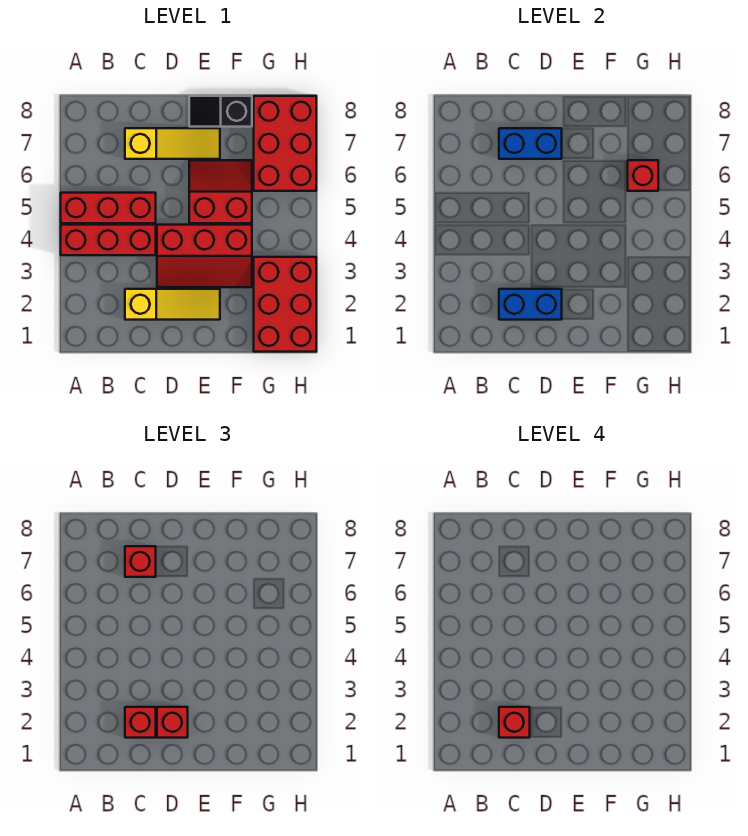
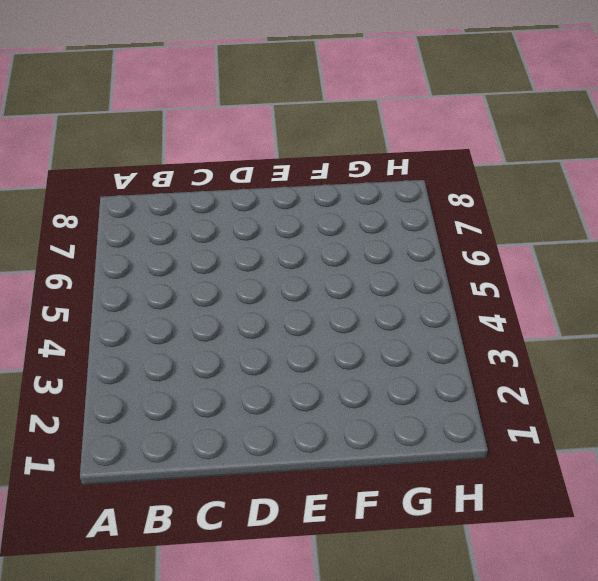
none -> red brick A4:C4 level 1
none -> red brick A5:C5 level 1
none -> yellow slope C2:E2 level 1 top C

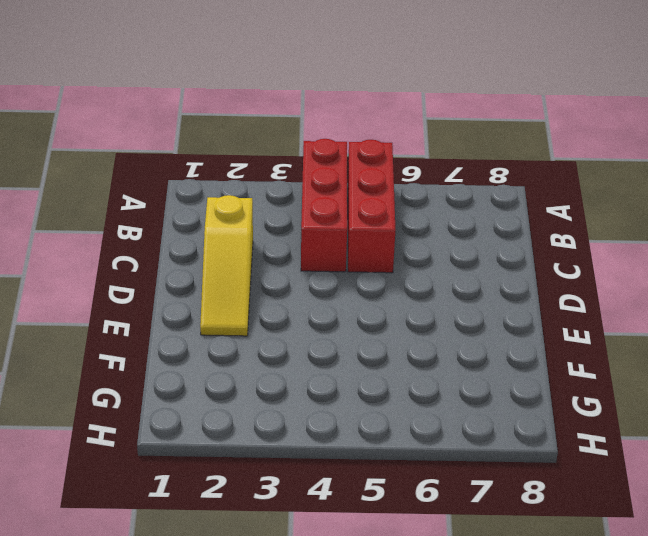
none -> yellow slope C7:E7 level 1 top C
none -> red slope D3:F4 level 1 top 4
none -> red slope E5:F6 level 1 top 5

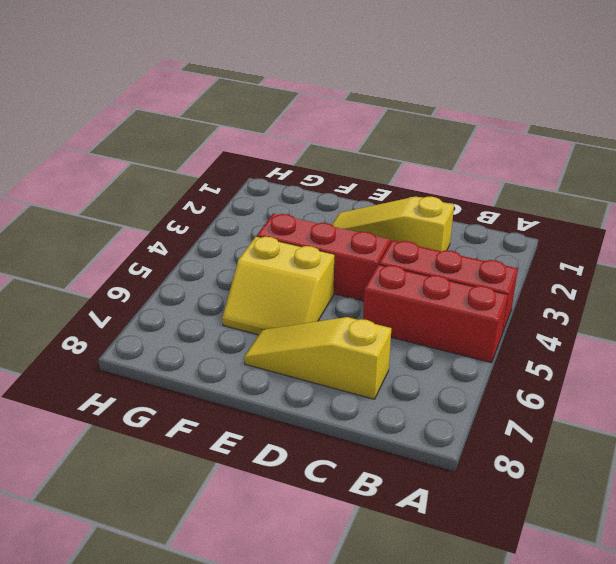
yellow slope E5:F6 level 1 top 5 -> red slope E5:F6 level 1 top 5
none -> black slope E8:F8 level 1 top F
none -> red brick G1:H3 level 1
none -> red brick G6:H8 level 1

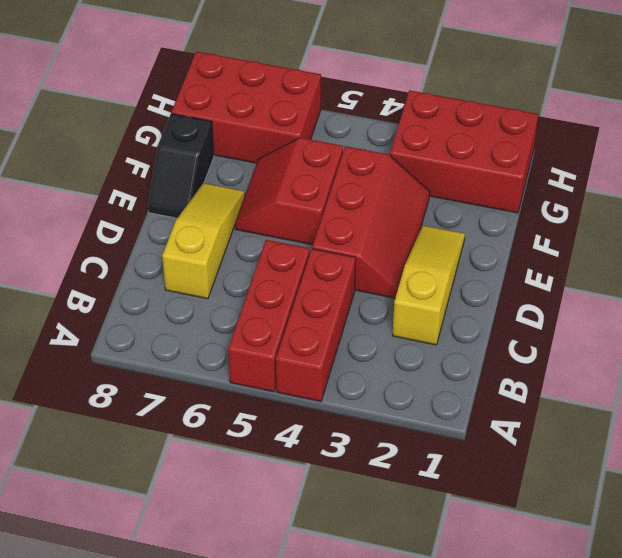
none -> blue brick C2:D2 level 2
none -> blue brick C7:D7 level 2
none -> red brick G6 level 2

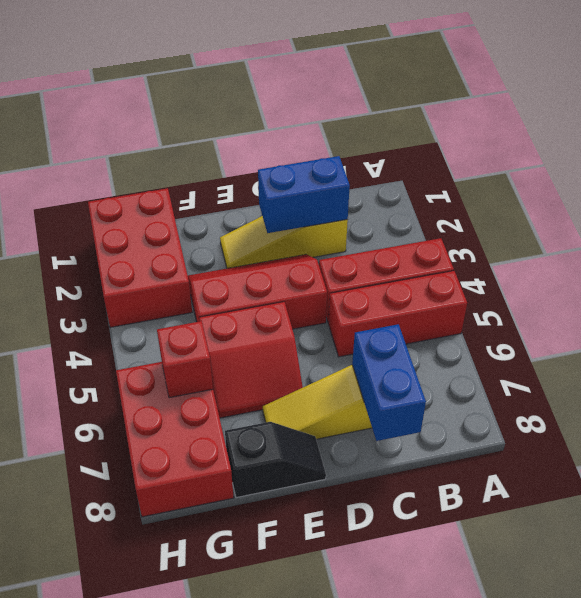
blue brick C7:C8 level 2 -> blue brick C7:D7 level 2
none -> red brick C2 level 3
none -> red brick C7 level 3
none -> red brick D2 level 3

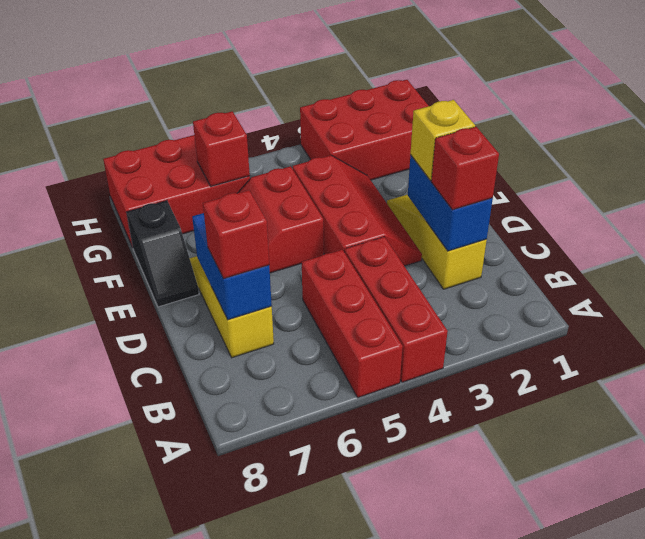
yellow brick D2 level 3 -> red brick D2 level 3
none -> red brick C2 level 4

